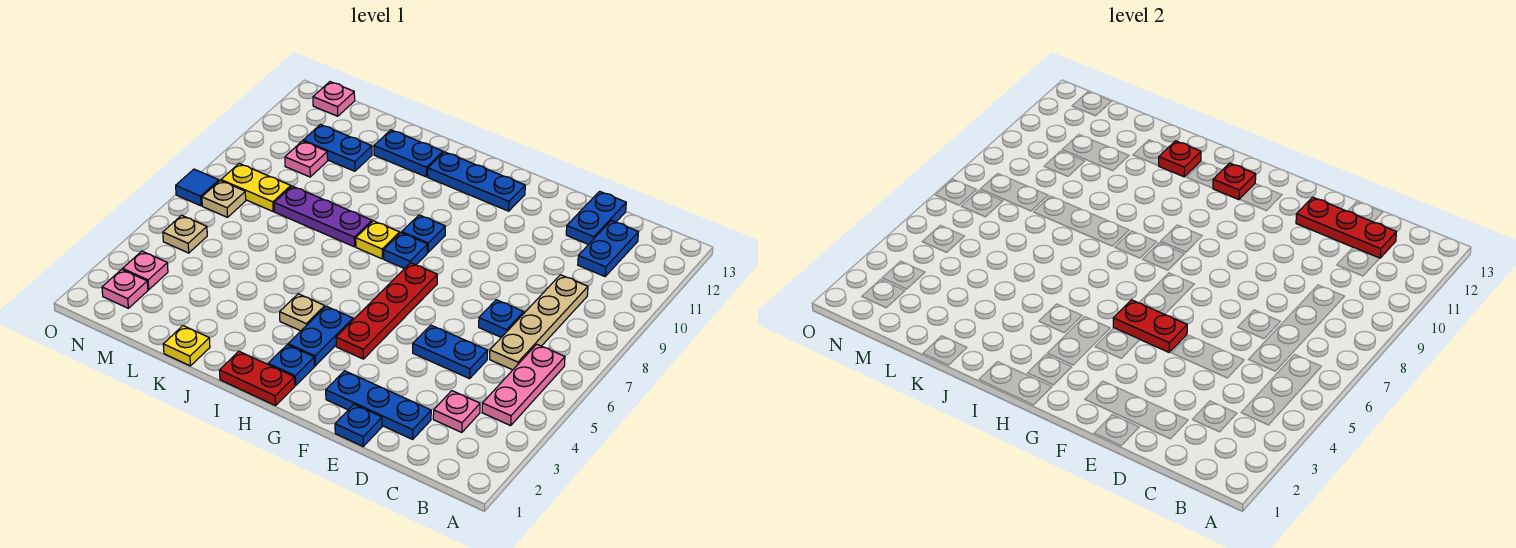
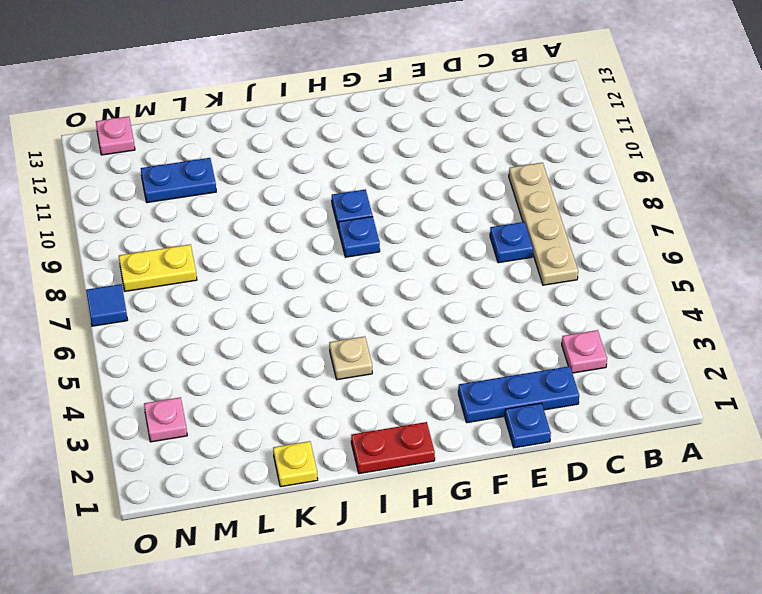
none -> pink plate B4:B6 level 1
none -> blue plate C11:C12 level 1
none -> blue plate D5:E5 level 1
none -> blue plate D12:D13 level 1

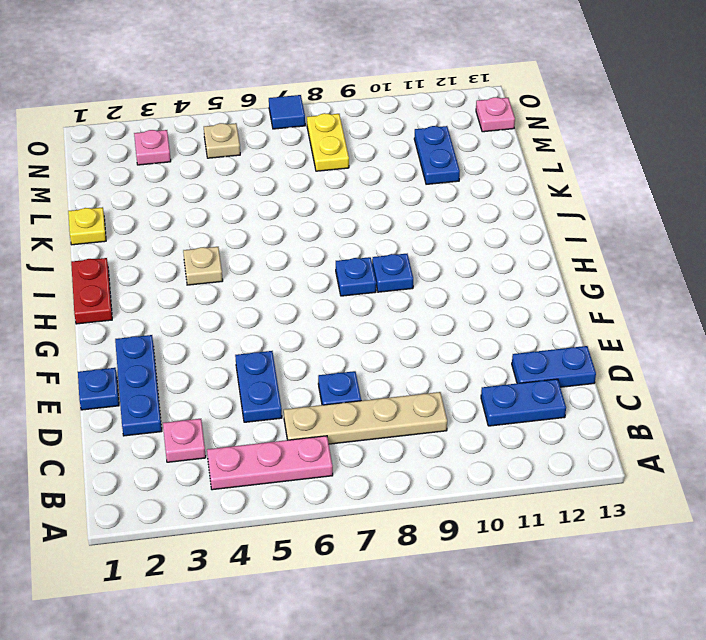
none -> red plate G4:G7 level 1
none -> blue plate G12:I12 level 1
none -> blue plate H2 level 1
none -> blue plate H3:H4 level 1

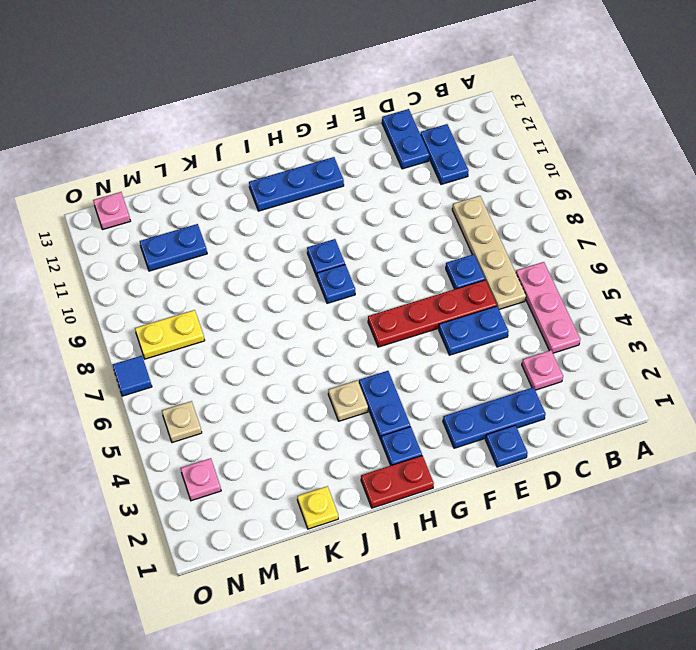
red plate D6:G6 level 1 -> red plate G4:G7 level 1
none -> yellow plate I8 level 1
none -> purple plate J8:L8 level 1
none -> blue plate J12:K12 level 1
none -> pink plate M10 level 1

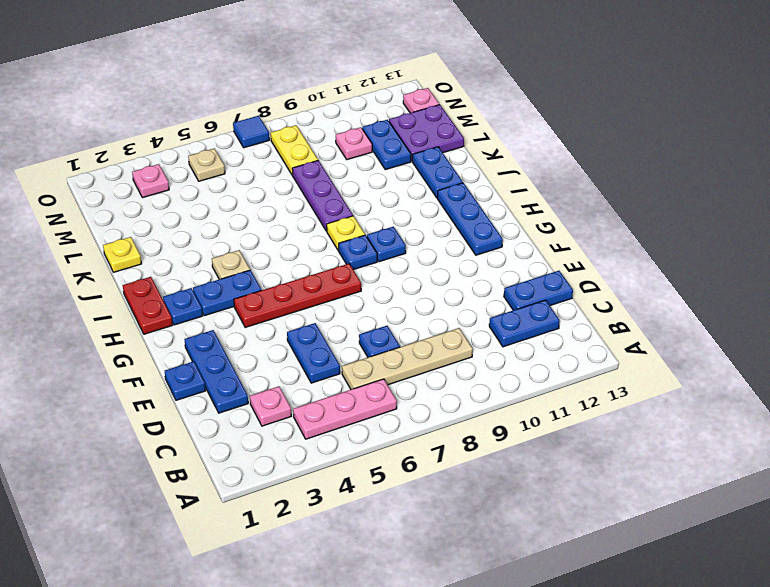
purple plate L12:M13 level 1 -> none
none -> pink plate N2 level 1
none -> tan plate N7 level 1
none -> red plate C12:E12 level 2
none -> red plate F5:G5 level 2

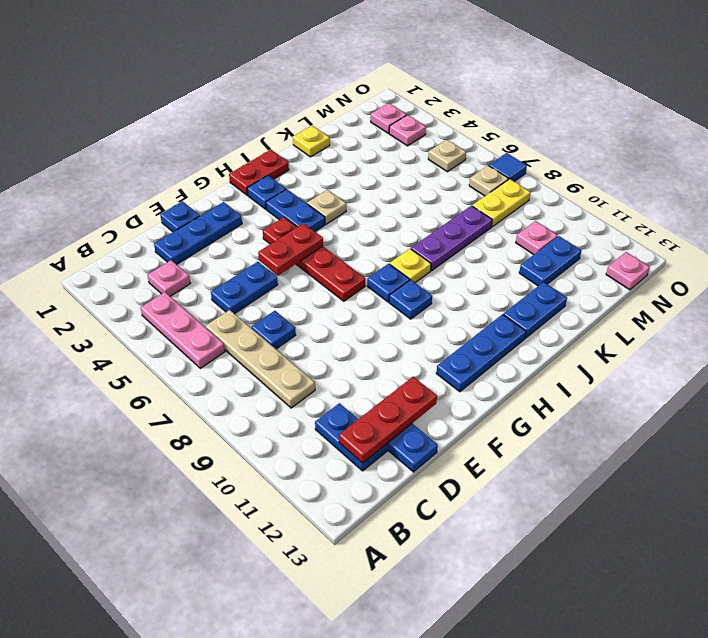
none -> red plate H12 level 2
none -> red plate J12 level 2

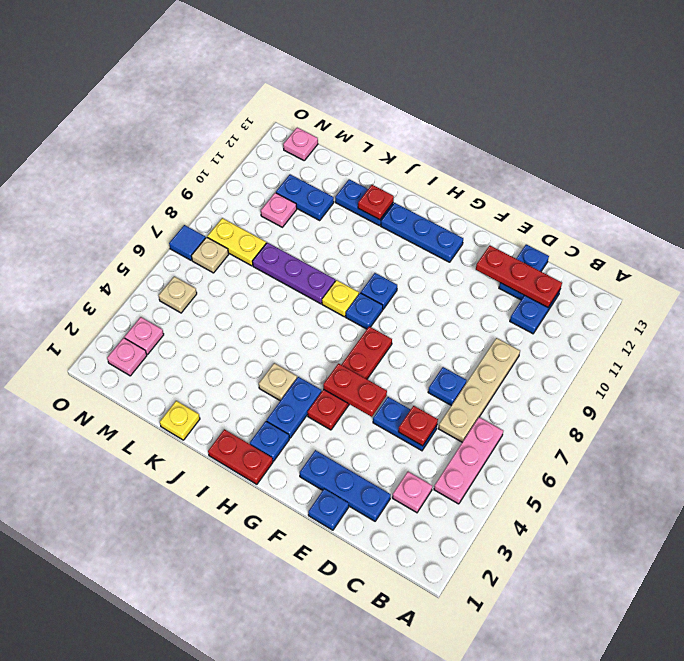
red plate D5 level 2 -> red plate H12 level 2

